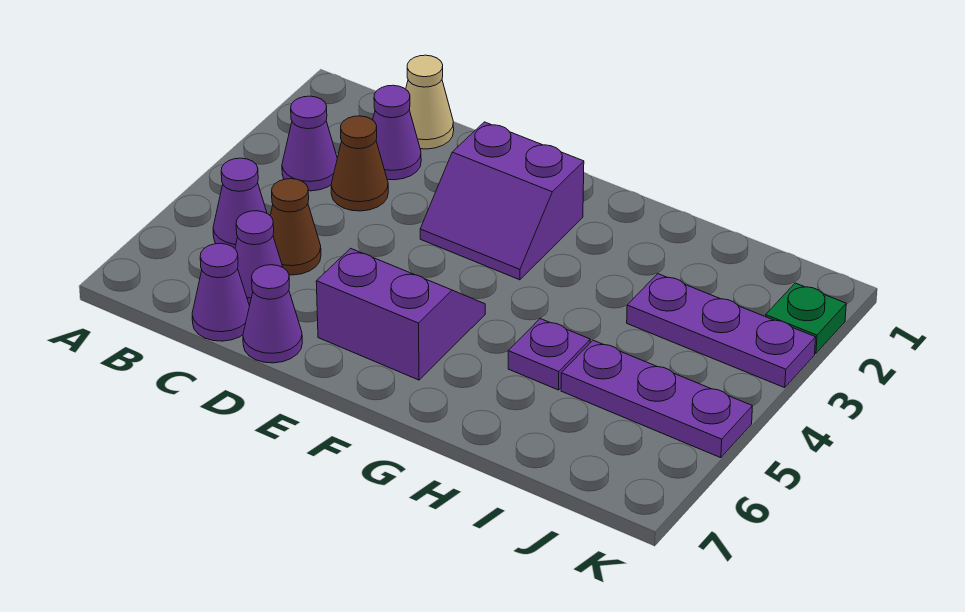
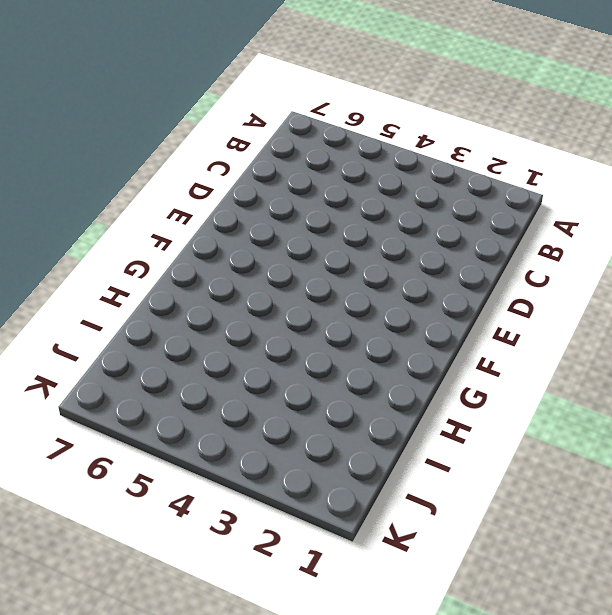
none -> purple cone B3 level 1
none -> purple cone B5 level 1
none -> tan cone C1 level 1

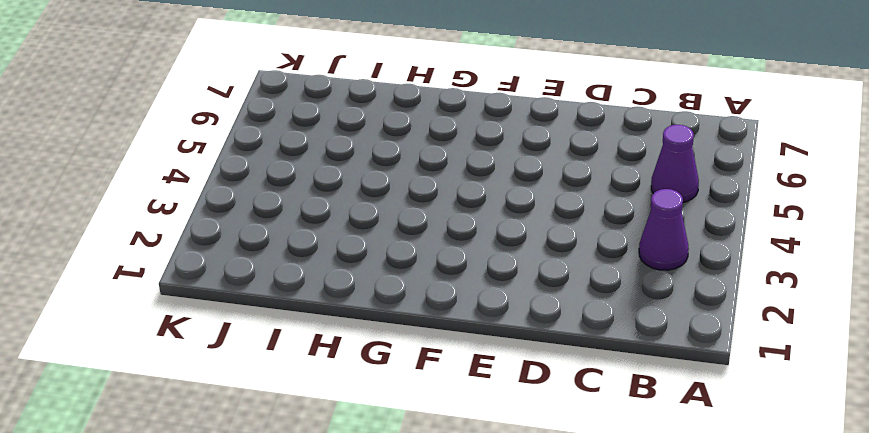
none -> tan cone C1 level 1
none -> purple cone C2 level 1
none -> brown cone C3 level 1

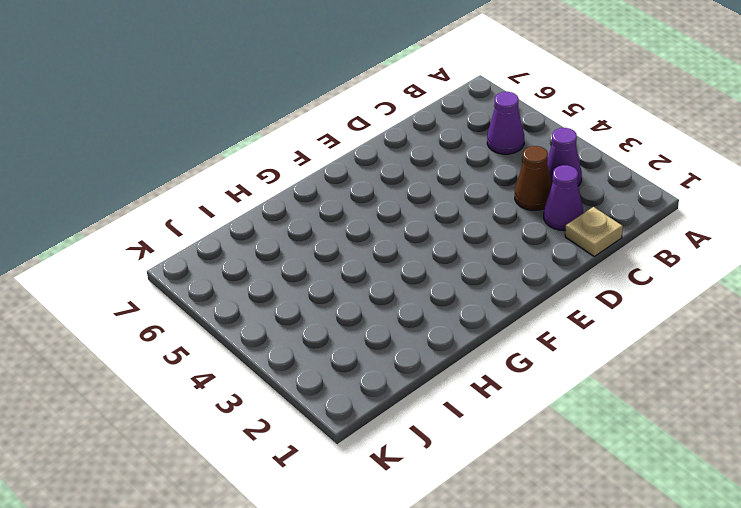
tan plate C1 level 1 -> tan cone C1 level 1
none -> brown cone C5 level 1
none -> purple cone C6 level 1
none -> purple cone C7 level 1

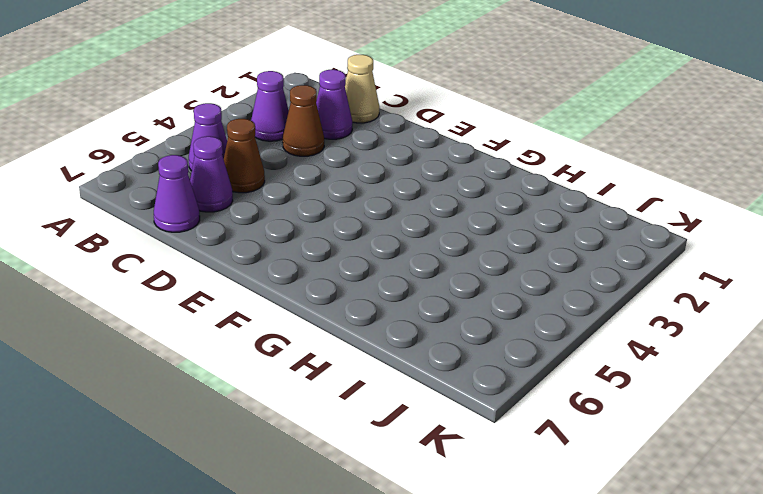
none -> purple cone D7 level 1
none -> purple slope E2:F3 level 1 top 2
none -> purple slope E5:F6 level 1 top 6

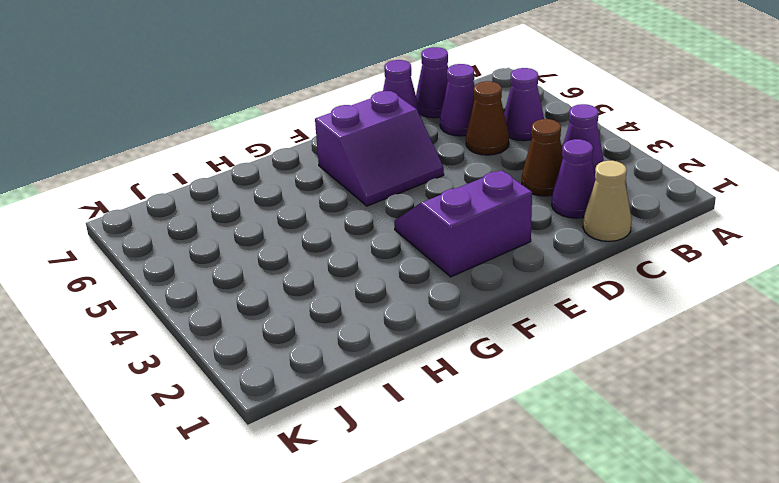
none -> purple plate H5 level 1
none -> purple plate I3:K3 level 1
none -> purple plate I5:K5 level 1

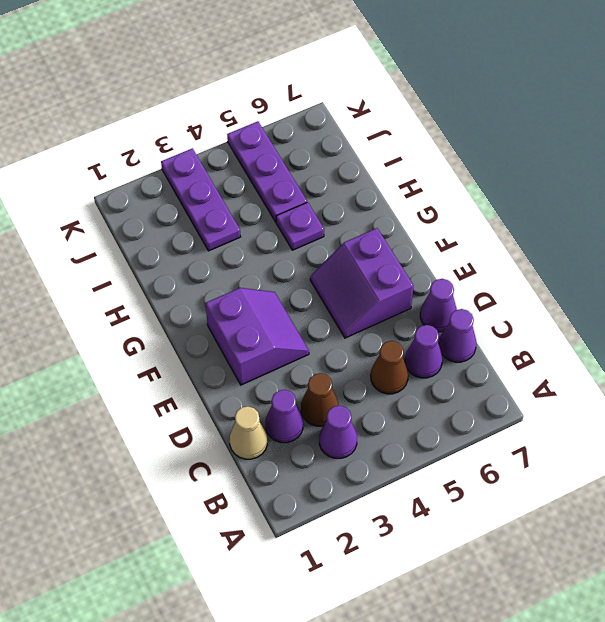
none -> purple cone B5 level 1
none -> green plate K2 level 1

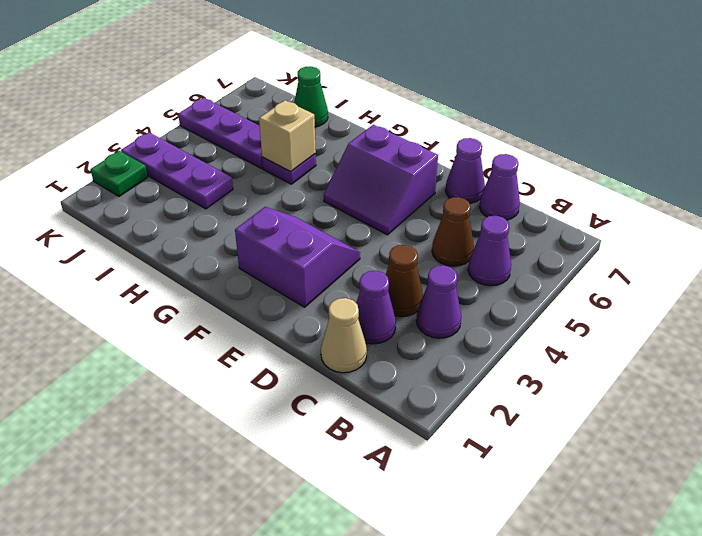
tan brick H5 level 2 -> none
green cone I7 level 1 -> none
none -> purple cone C6 level 1

